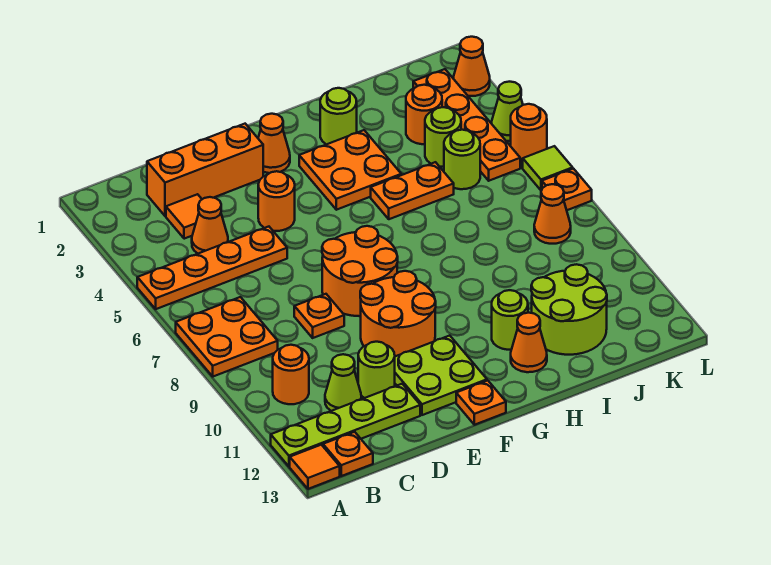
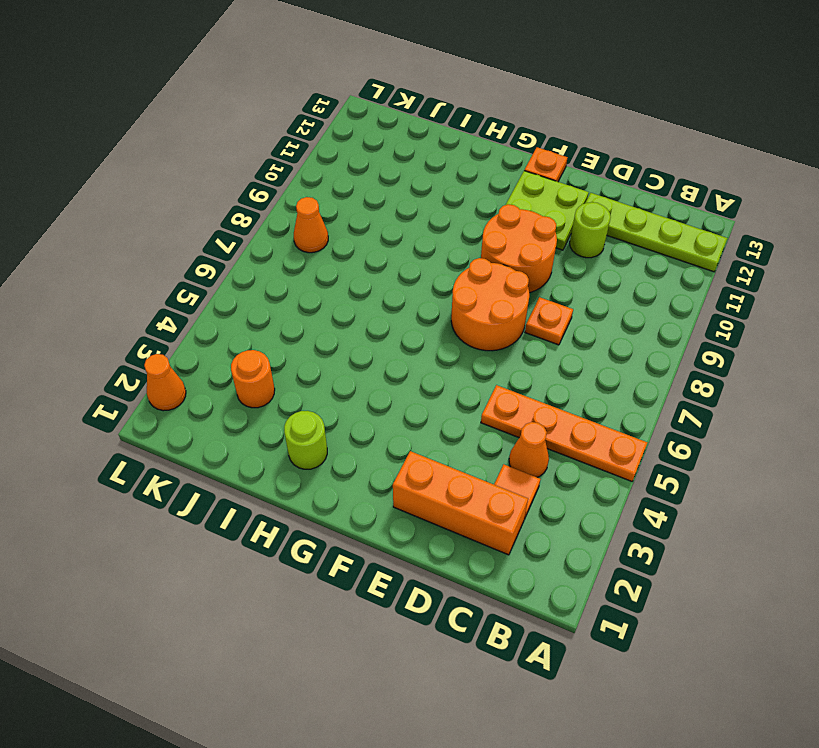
none -> orange plate A7:B8 level 1
none -> orange tile A13 level 1
none -> orange round brick B10 level 1
none -> orange plate B13 level 1

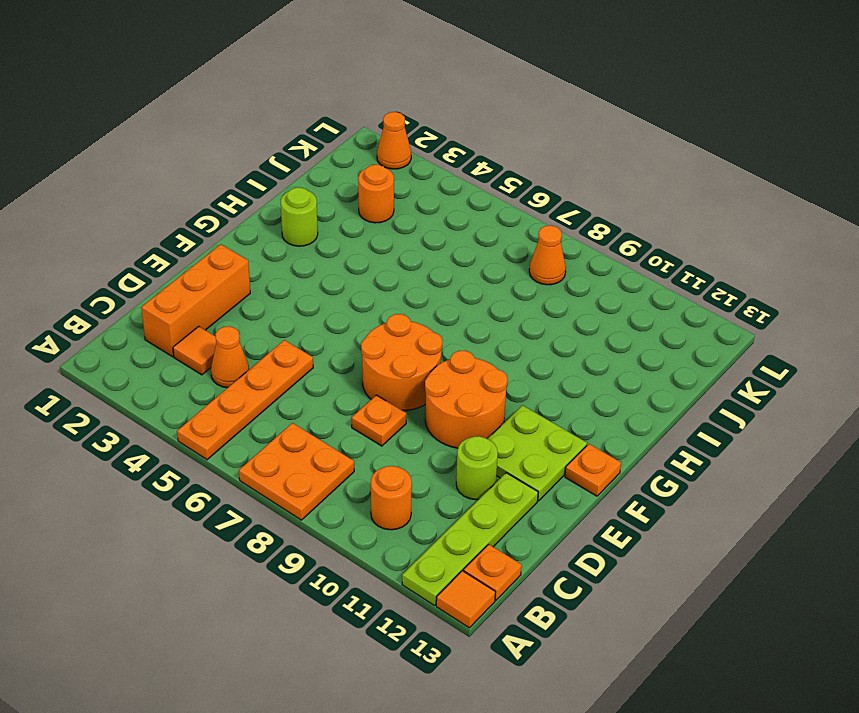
none -> lime cone C11 level 1
none -> orange round brick E4 level 1
none -> orange cone F2 level 1
none -> orange plate G3:H4 level 1

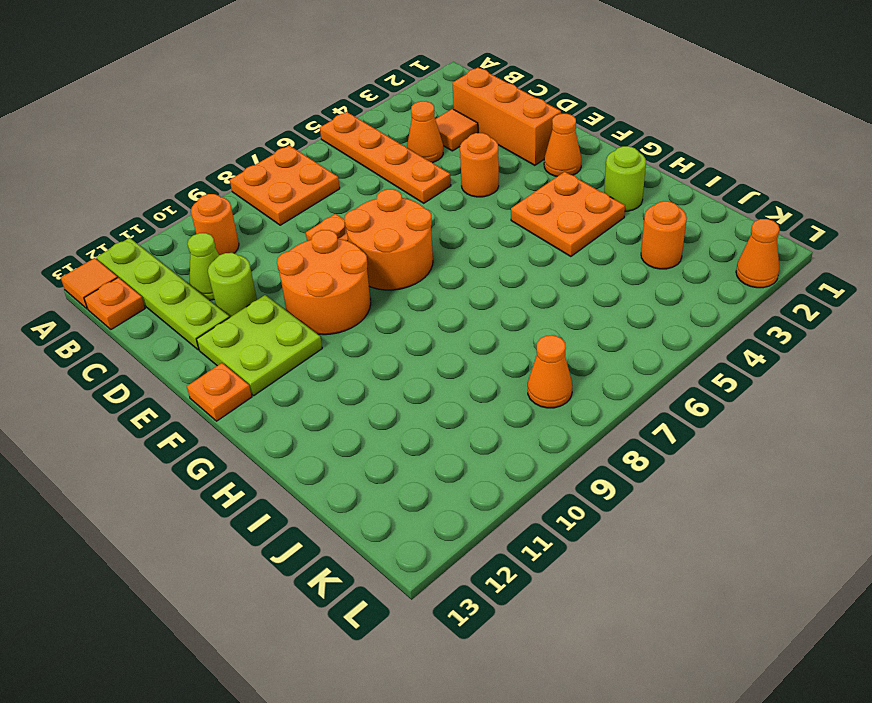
none -> orange plate H5:I5 level 1
none -> lime round brick H11 level 1
none -> orange cone H12 level 1
none -> lime round brick I11:J12 level 1

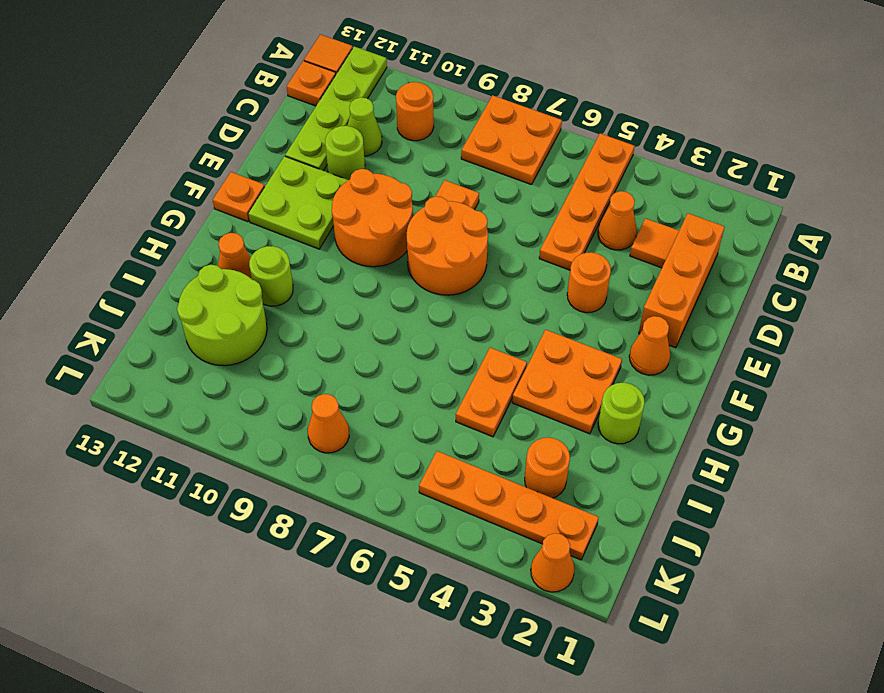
none -> lime round brick J4 level 1
none -> lime round brick J5 level 1
none -> lime cone L4 level 1
none -> orange round brick L5 level 1

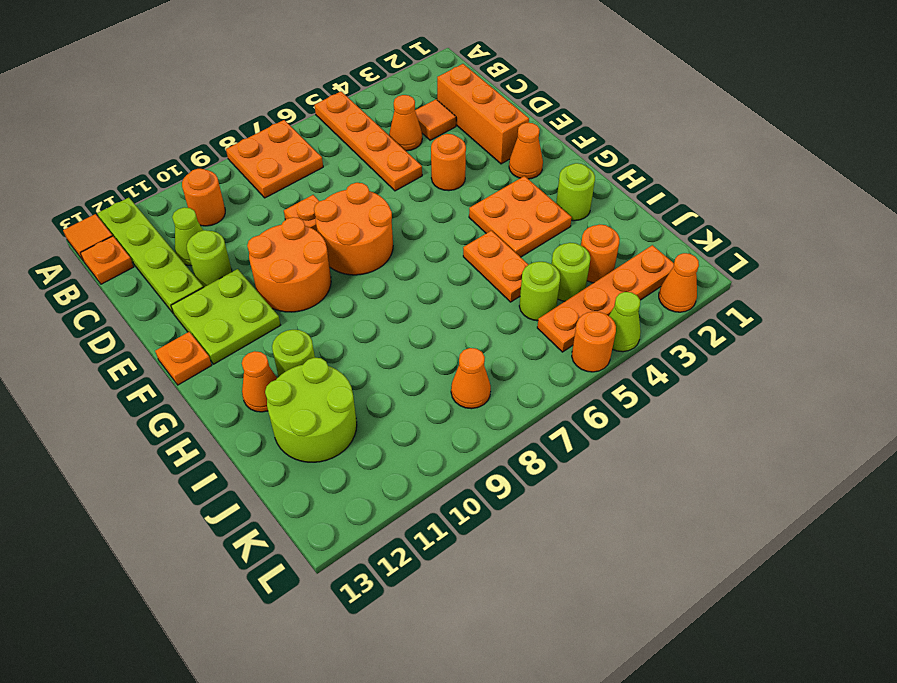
none -> lime tile L6 level 1
none -> orange plate L7 level 1

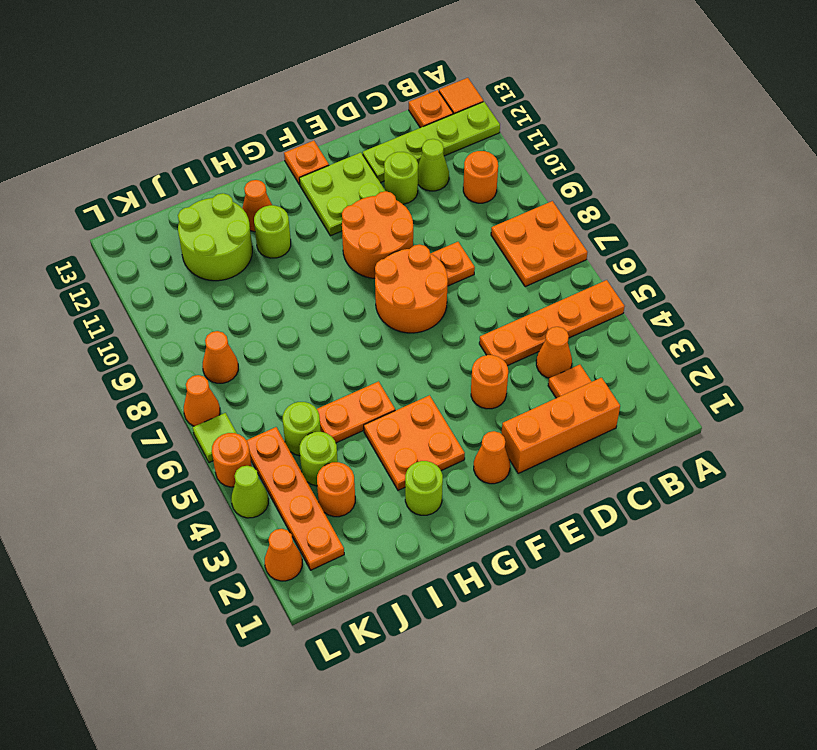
orange cone L7 level 1 -> orange plate L7 level 1

